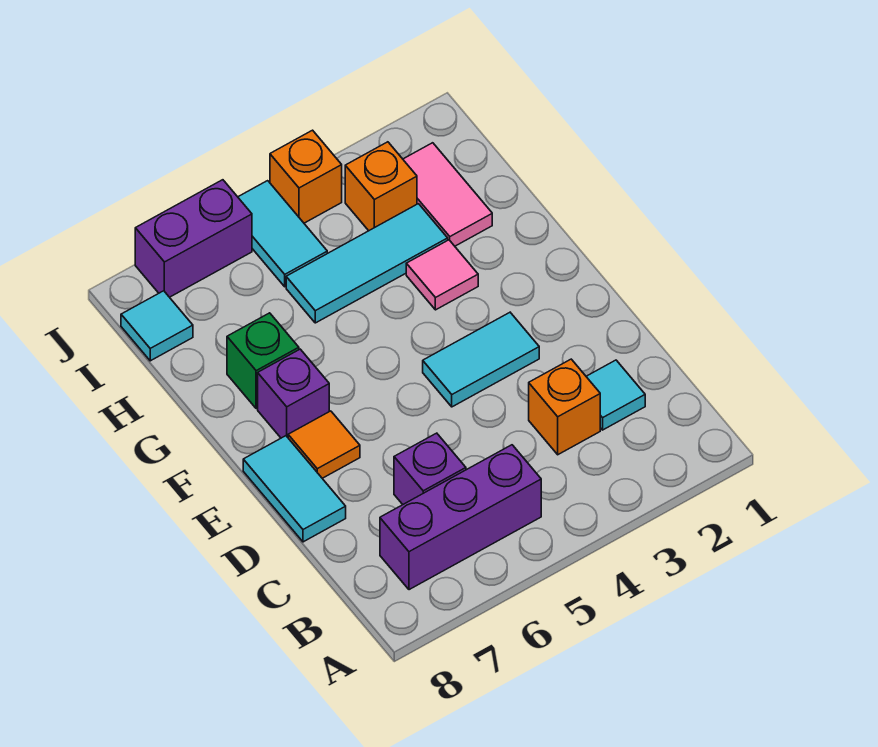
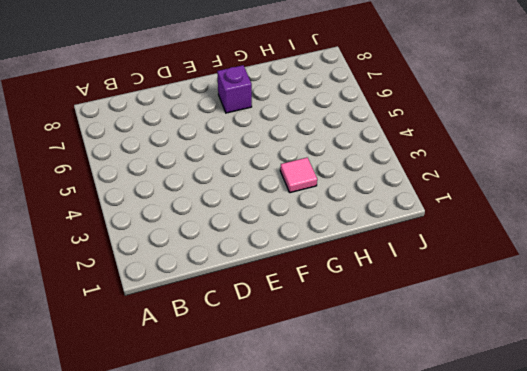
none -> purple brick B5:B7 level 1
none -> cyan tile C2 level 1
none -> orange brick C3 level 1

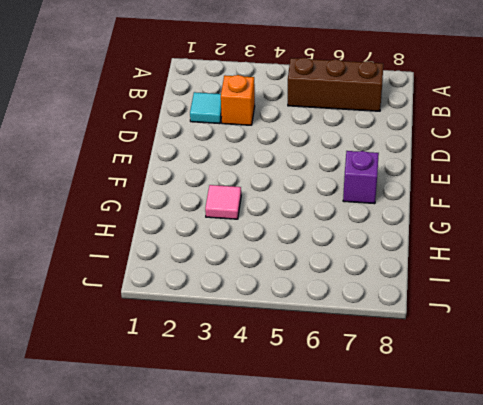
brown brick B5:B7 level 1 -> purple brick B5:B7 level 1
none -> purple brick C6 level 1
none -> cyan tile D8:E8 level 1
none -> cyan tile E3:E4 level 1

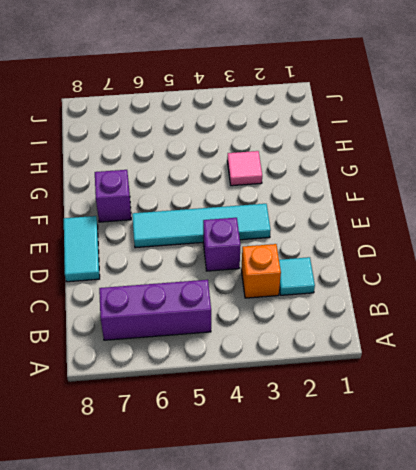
purple brick D4 level 1 -> purple brick C6 level 1
cyan tile E3:E6 level 1 -> cyan tile E3:E4 level 1
none -> orange tile E7 level 1
none -> green brick G7 level 1
none -> pink tile H2:I2 level 1

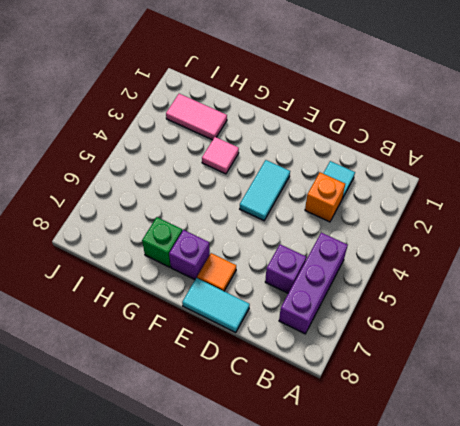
none -> cyan tile H3:H5 level 1
none -> orange brick I3 level 1
none -> cyan tile I5:J5 level 1

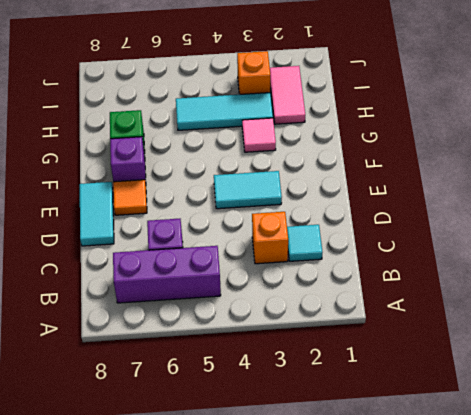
none -> cyan tile I5:J5 level 1
none -> cyan tile I8 level 1
none -> orange brick J4 level 1

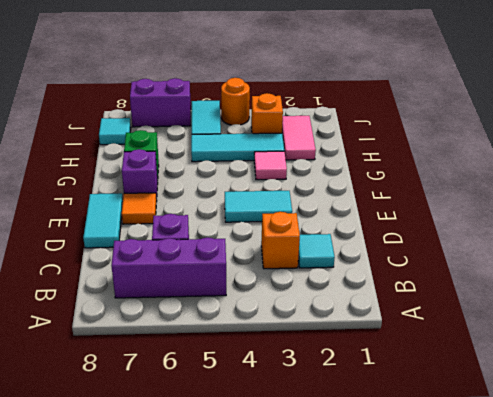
orange round brick J4 level 1 -> orange brick J4 level 1

